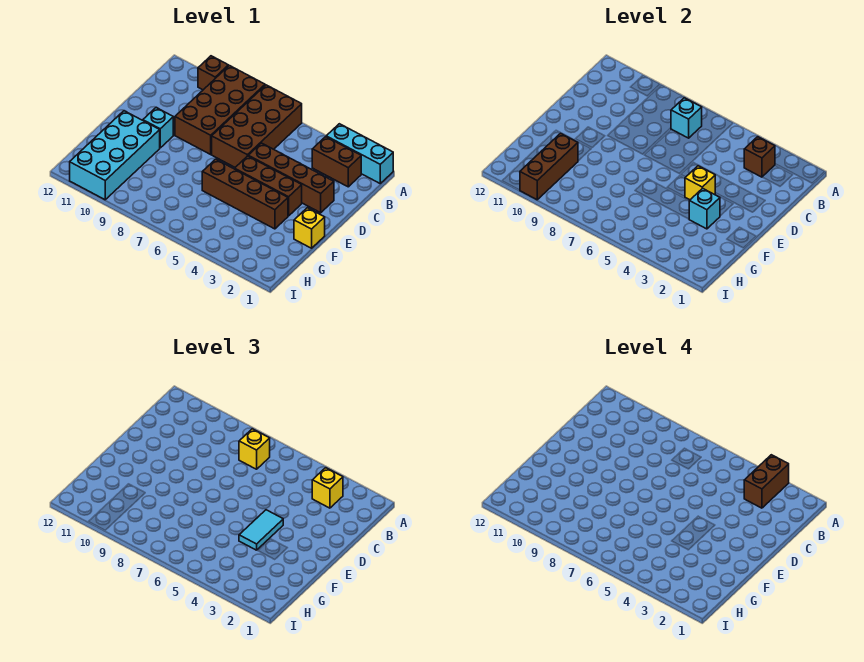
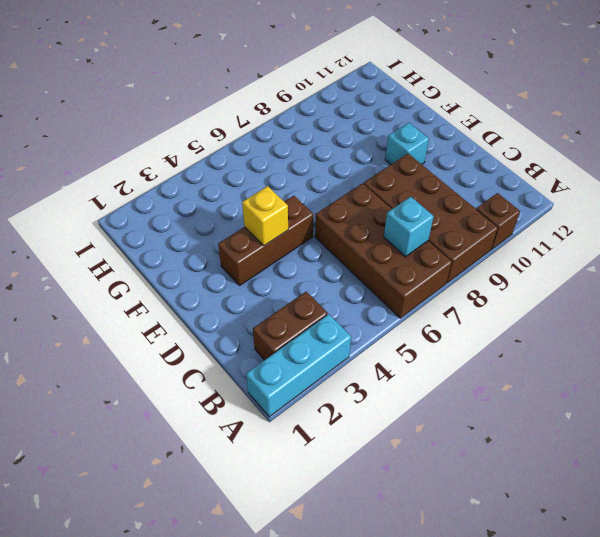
none -> brown brick D2:D5 level 1
none -> yellow brick F1 level 1
none -> brown brick F3:F6 level 1

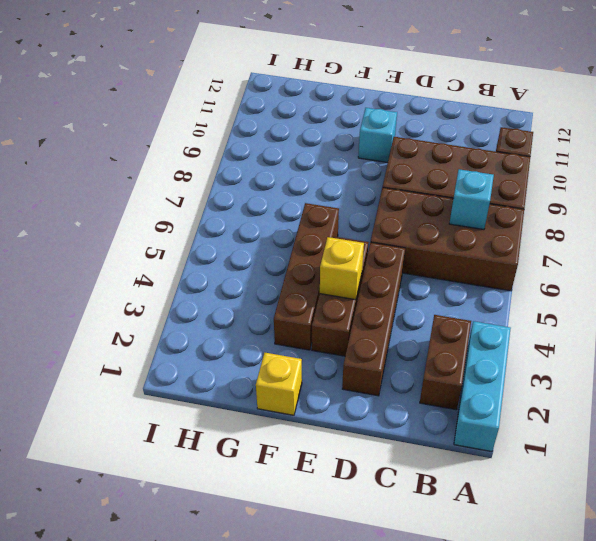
none -> cyan brick F10:I11 level 1
none -> brown brick B3 level 2
none -> cyan brick F3 level 2

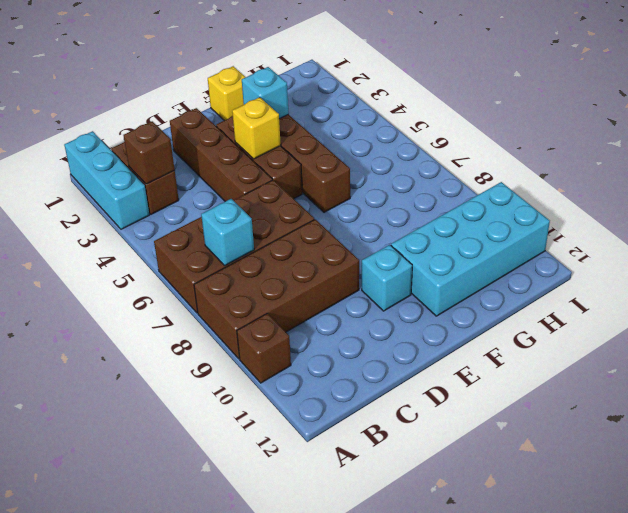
none -> brown brick G10:I10 level 2
none -> yellow brick B3 level 3
none -> yellow brick B7 level 3

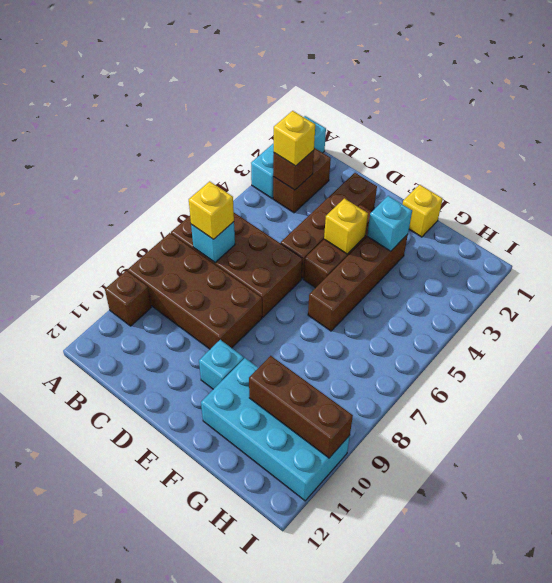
none -> cyan tile E4:F4 level 3
none -> brown brick A3:B3 level 4

